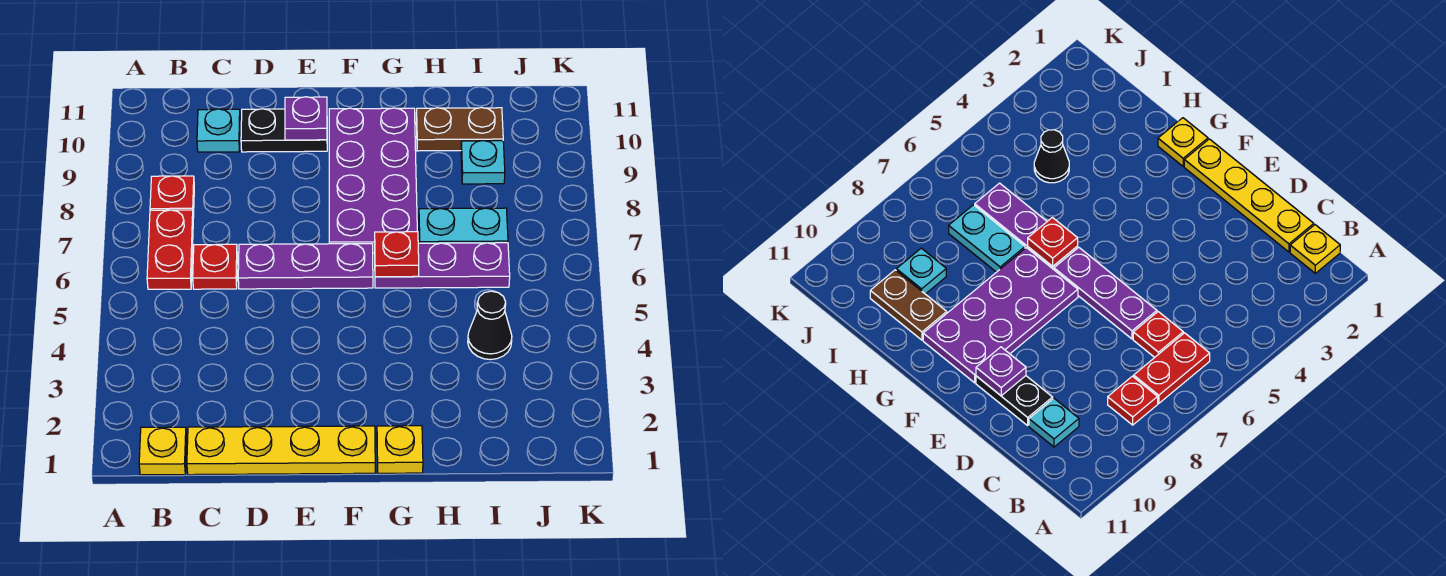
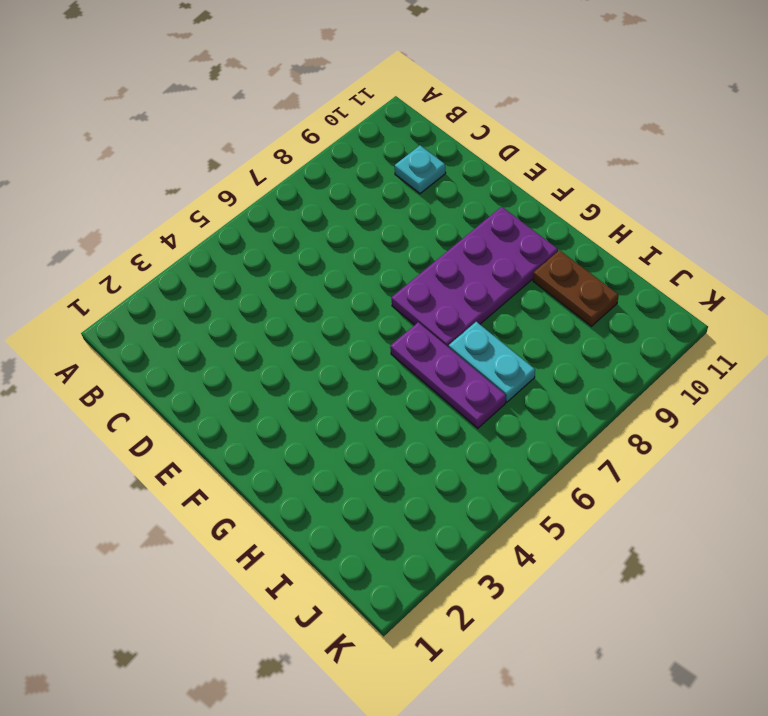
none -> yellow plate B1 level 1
none -> red plate B6:B7 level 1
none -> red plate B8 level 1

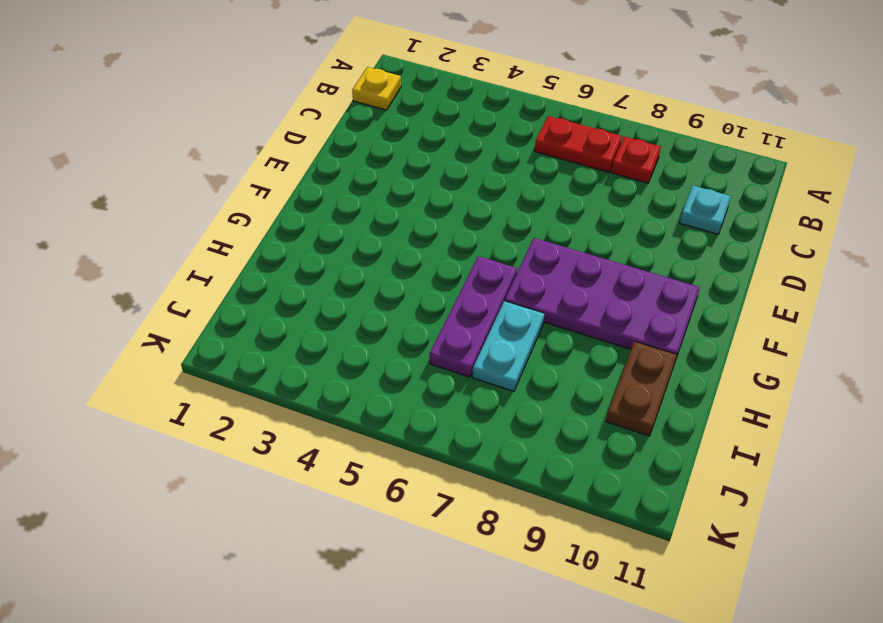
none -> yellow plate C1:F1 level 1
none -> red plate C6 level 1
none -> purple plate D6:F6 level 1

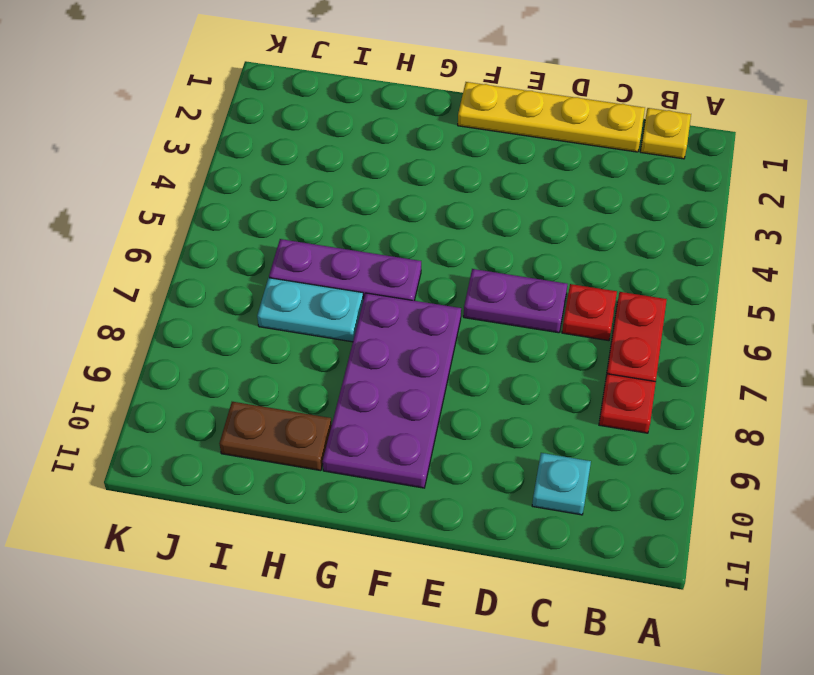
purple plate D6:E6 level 1 -> purple plate D6:F6 level 1
none -> black plate D10:E10 level 1
none -> yellow plate G1 level 1
none -> black cone I4 level 1

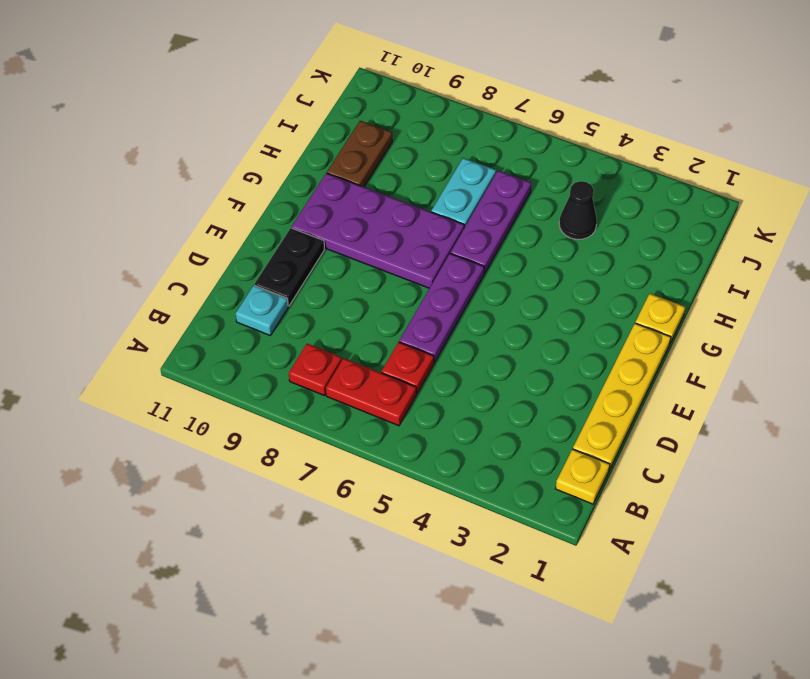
none -> cyan plate I9 level 1
none -> purple plate E10 level 2
none -> red plate G6 level 2

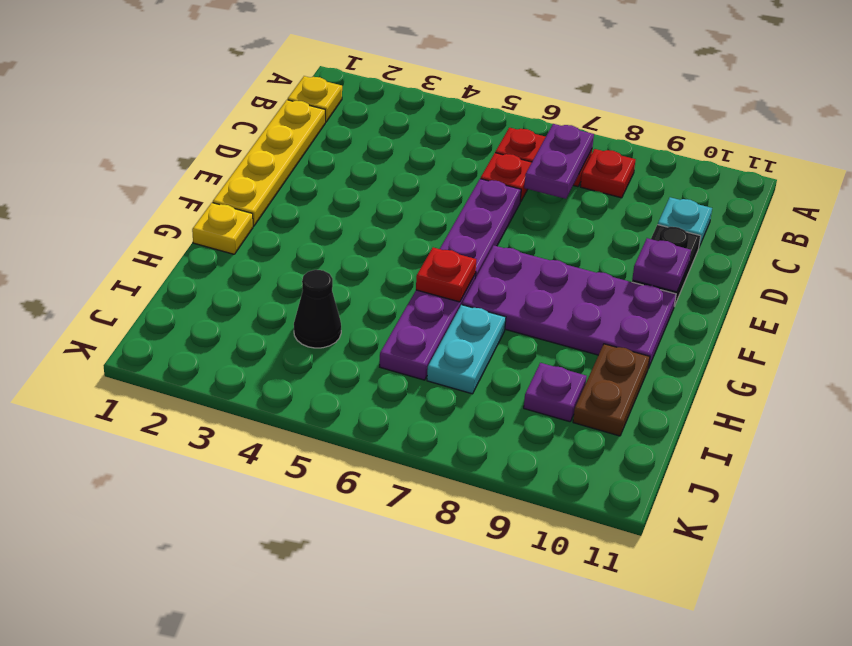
purple plate B7:C7 level 2 -> none
purple plate I9 level 1 -> cyan plate I9 level 1

